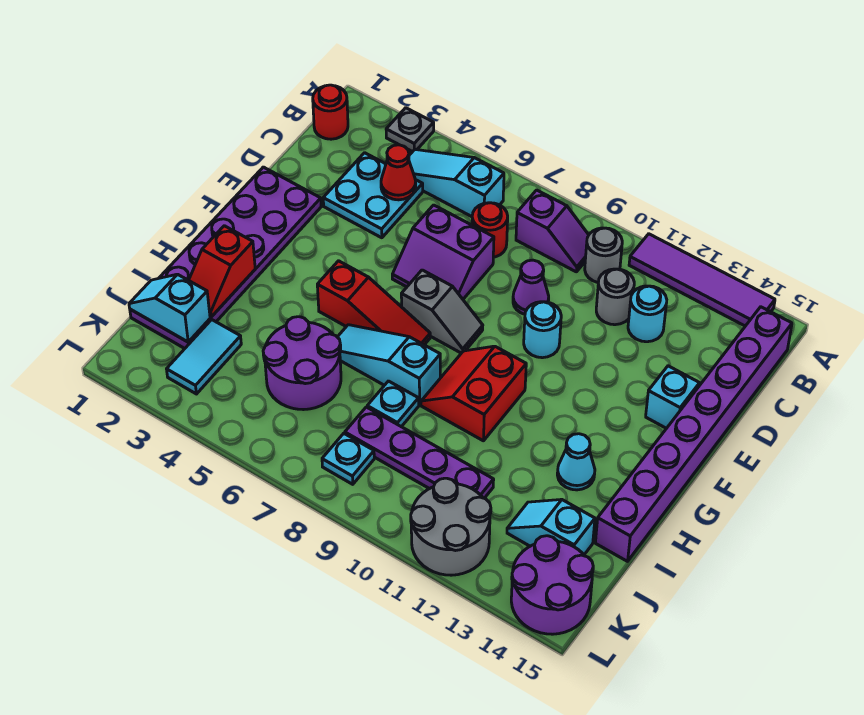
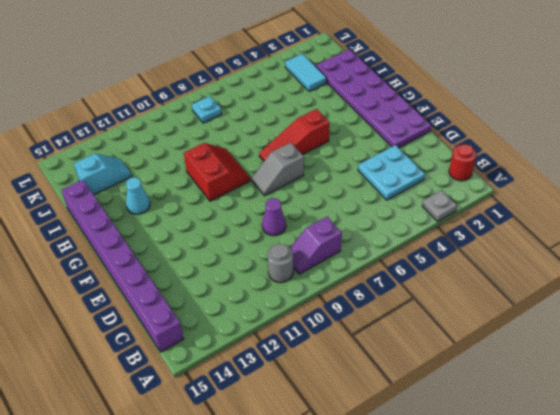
none -> purple tile A11:A14 level 1
none -> cyan slope B4:B6 level 1 top 6
none -> red round brick C7 level 1
none -> grey round brick C11 level 1

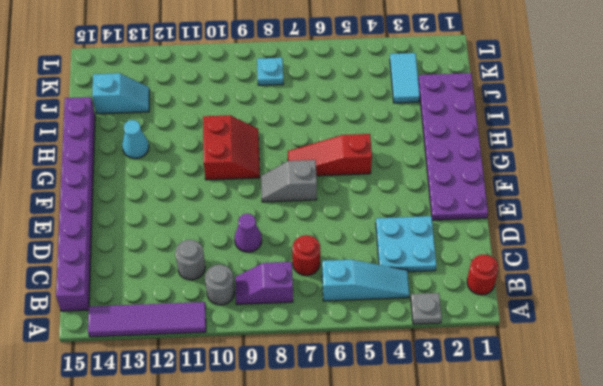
none -> cyan round brick C12 level 1
none -> purple slope D6:E7 level 1 top D
none -> cyan round brick E10 level 1
none -> cyan brick E14 level 1

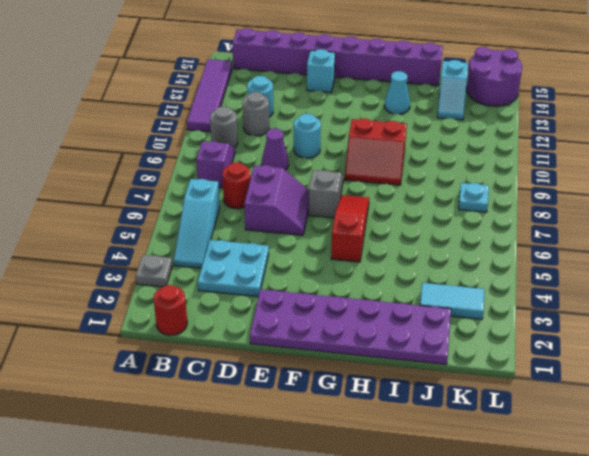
none -> cyan slope H6:H8 level 1 top 8
none -> purple round brick I5:J6 level 1
none -> cyan plate I8 level 1
none -> purple plate J8:J11 level 1

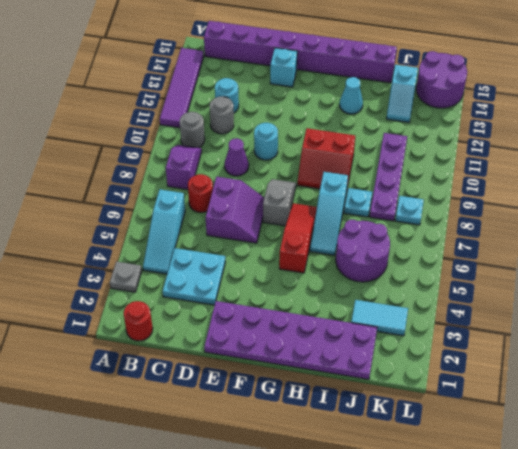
none -> grey round brick K11:L12 level 1
none -> red cone C4 level 2
none -> red slope H2:I2 level 2 top H
none -> cyan slope J1:J2 level 2 top 2

